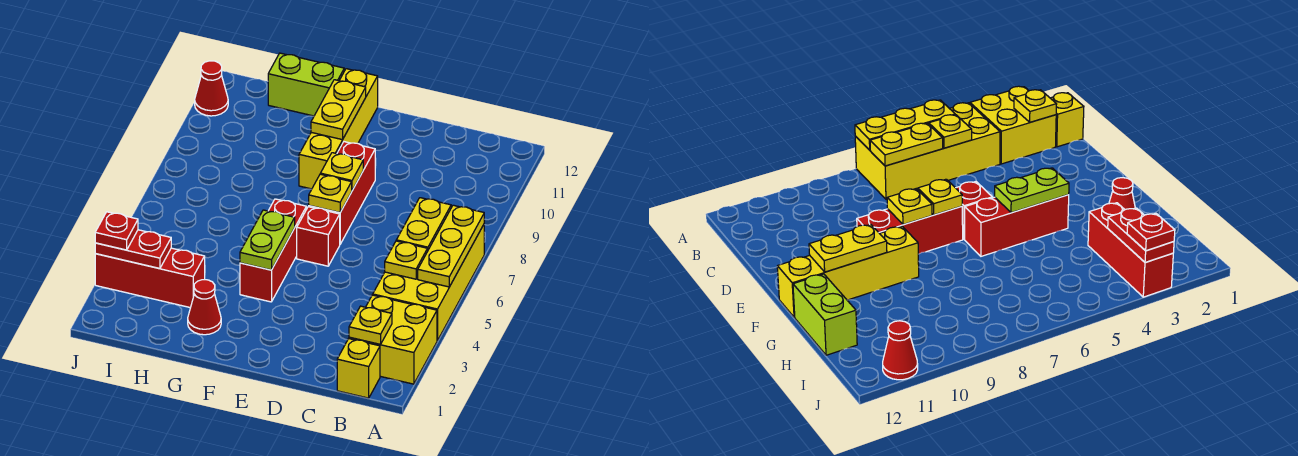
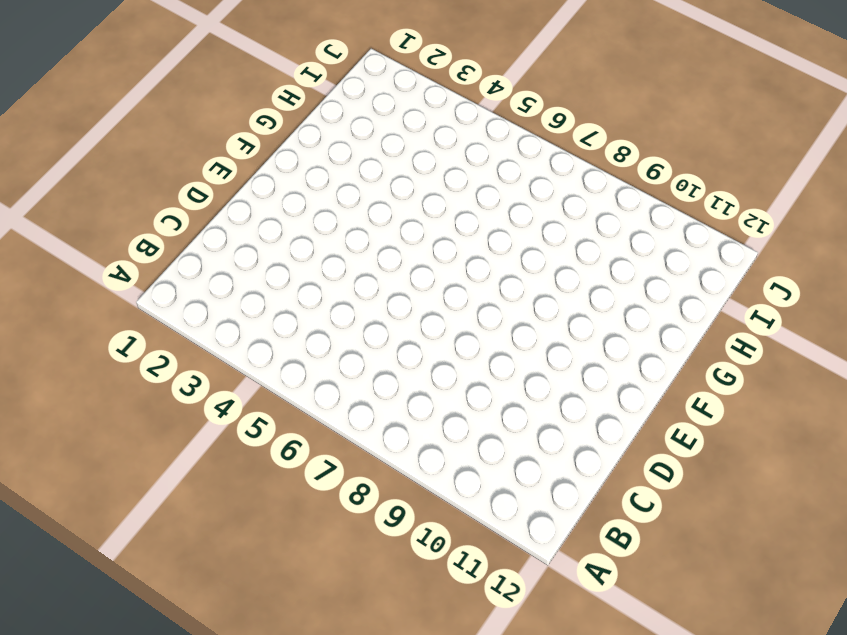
none -> yellow brick A2:B3 level 1
none -> yellow brick A4:B7 level 1
none -> yellow brick B1 level 1

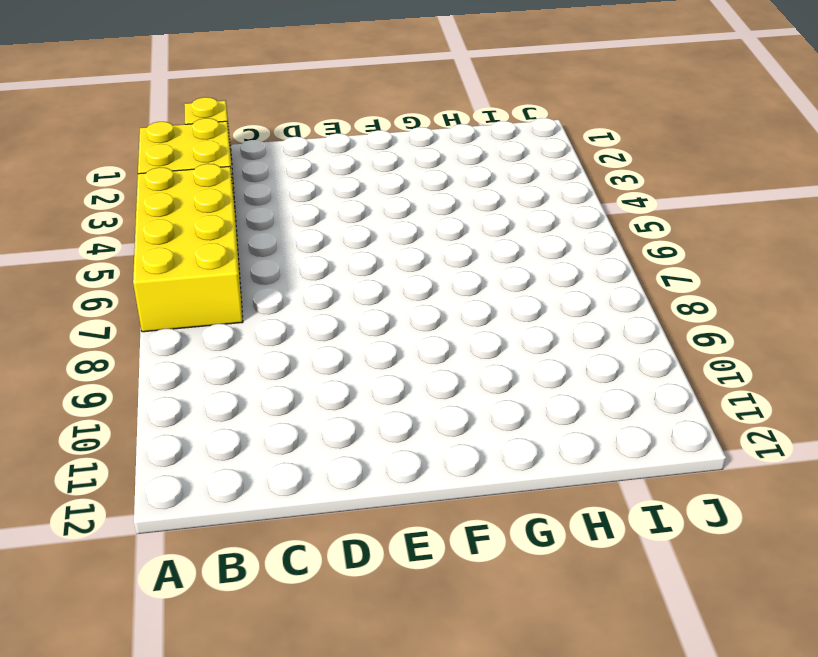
none -> red brick E6 level 1
none -> red brick E7:E9 level 1
none -> red brick F4:F6 level 1

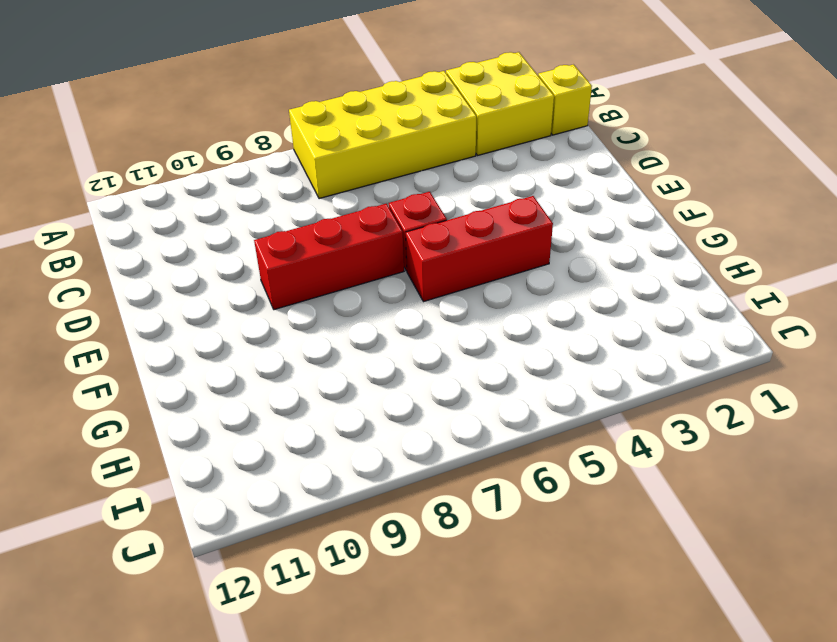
none -> yellow brick F9:F12 level 1
none -> red cone G2 level 1
none -> lime brick G12:H12 level 1

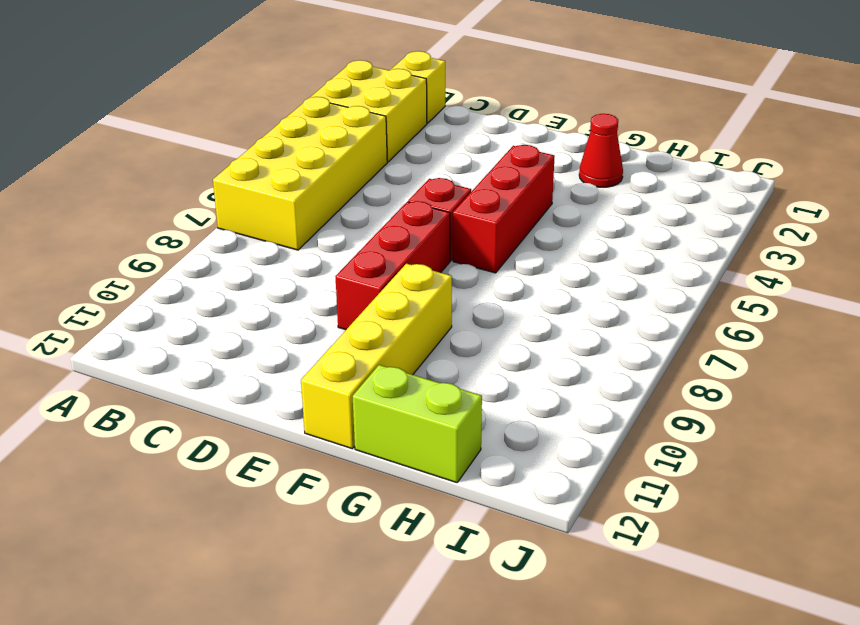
none -> red brick H3:J3 level 1
none -> red cone J11 level 1
none -> yellow plate A5:A7 level 2

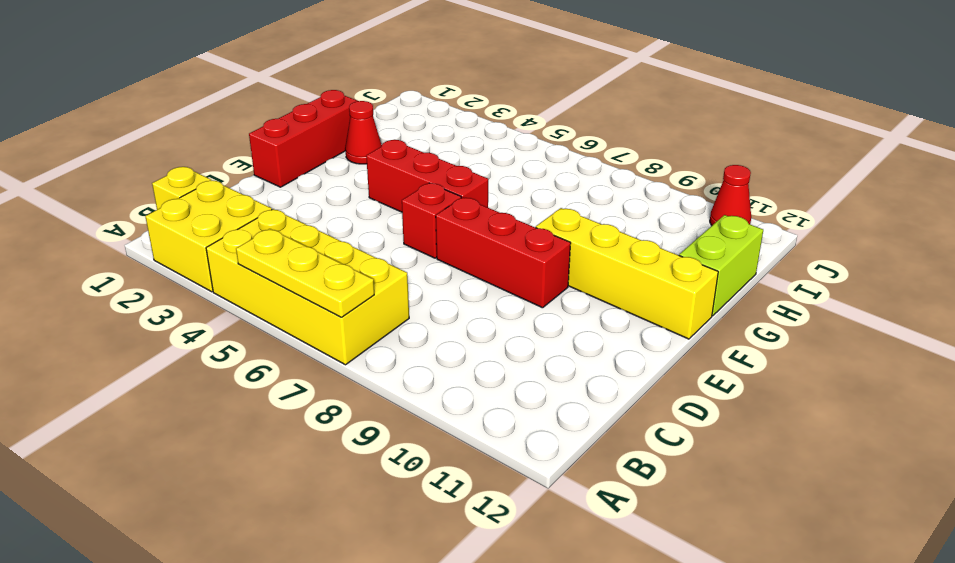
red brick E1:G1 level 1 -> red brick H3:J3 level 1
none -> yellow plate B2 level 2
none -> yellow plate B5 level 2
none -> yellow plate B6:B7 level 2

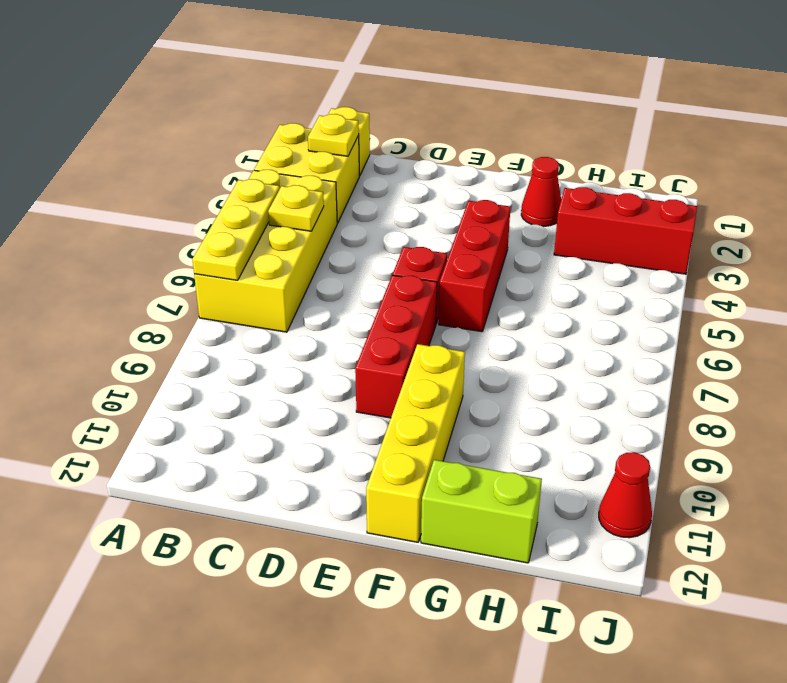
none -> yellow plate B6:B7 level 2
none -> yellow plate E7 level 2
none -> yellow plate E8 level 2

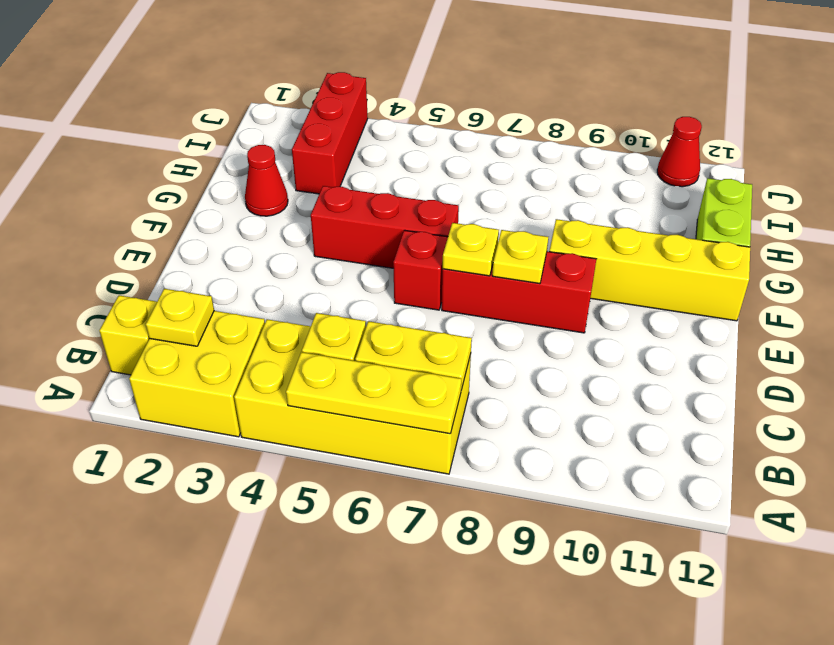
none -> lime plate F4:F5 level 2
none -> yellow plate F10:F11 level 2
none -> red plate I3:J3 level 2

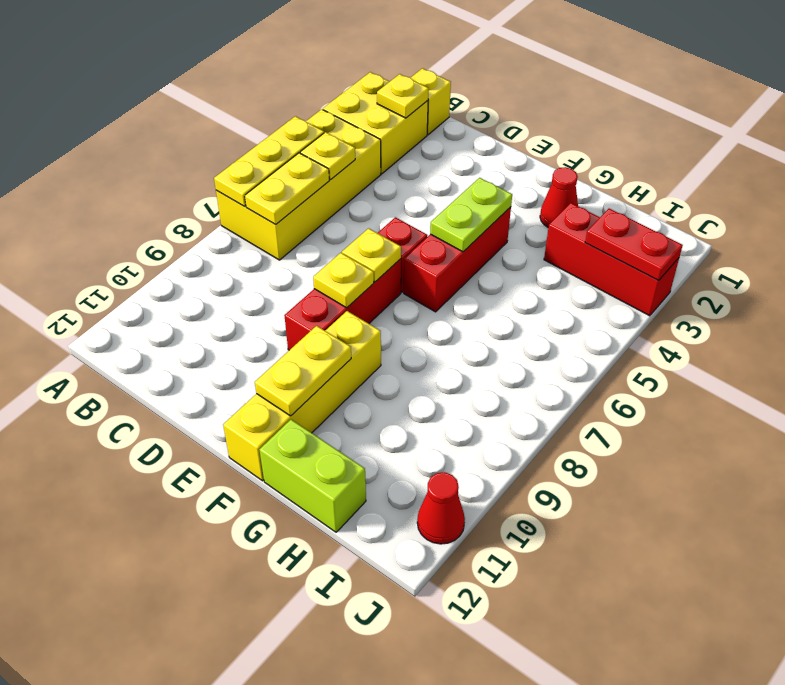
none -> red plate J3 level 3

